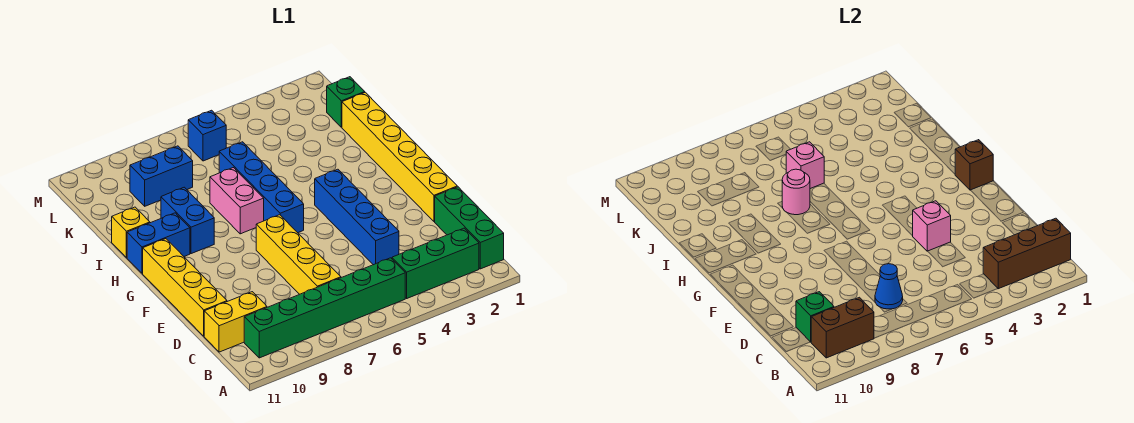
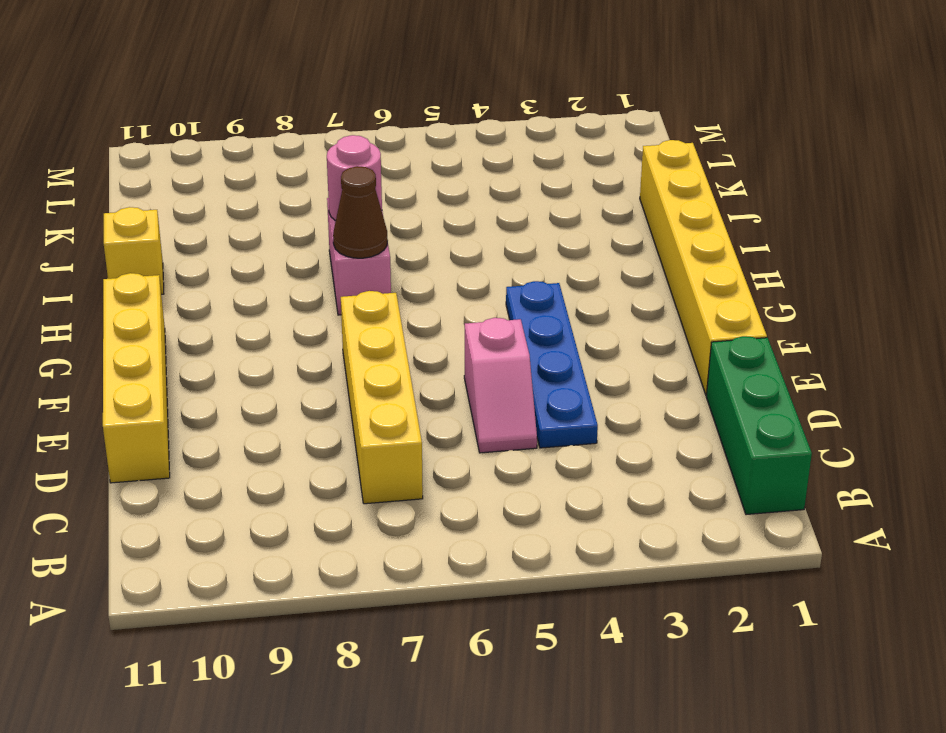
blue plate D4:G4 level 1 -> blue brick D4:G4 level 1
pink slope D5:E5 level 1 top E -> none
brown cone H7 level 2 -> none
none -> green brick B2:B4 level 1
none -> green brick B5:B10 level 1
none -> yellow brick C10:C11 level 1

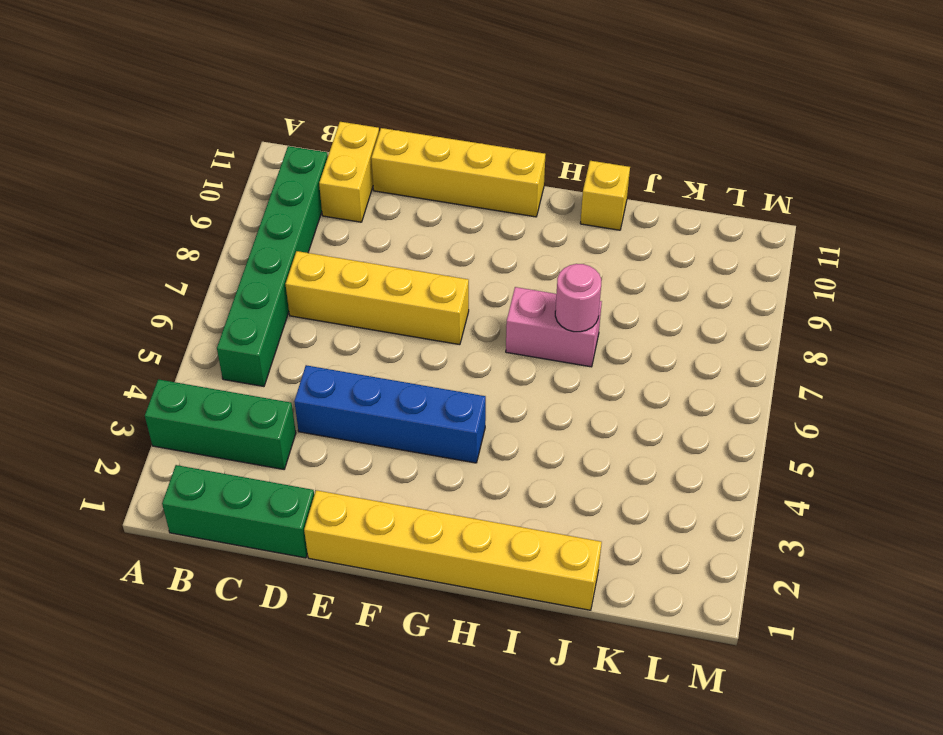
green brick A3:C3 level 1 -> green brick B2:B4 level 1
none -> blue brick G6:J6 level 1
none -> blue brick H9:I9 level 1
none -> blue brick H10:H11 level 1

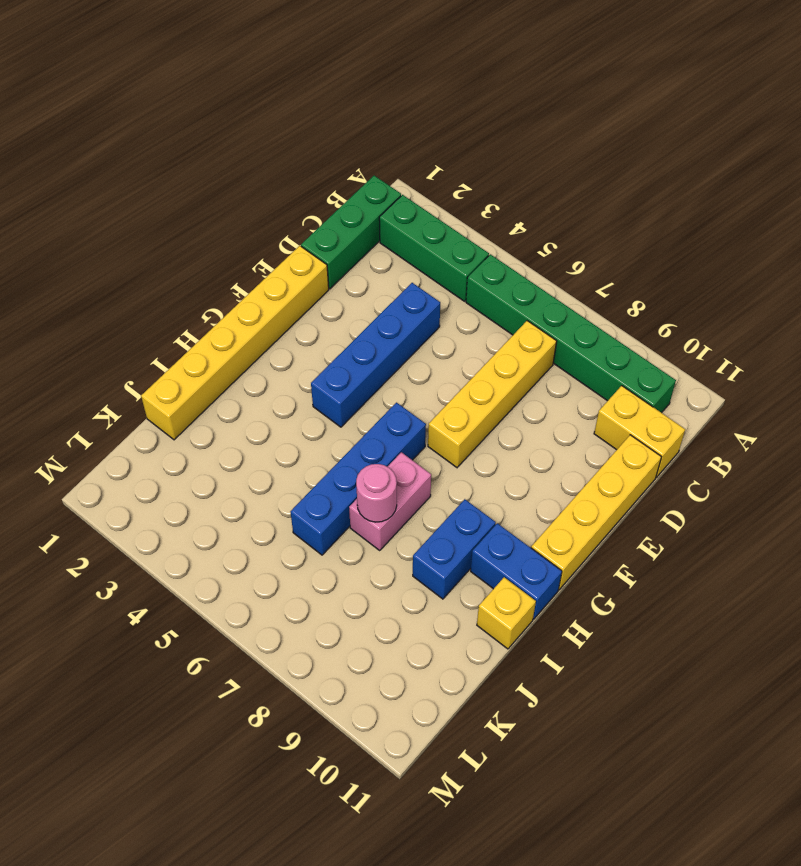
none -> green brick K1 level 1
none -> blue brick K8:K9 level 1
none -> blue brick L6 level 1

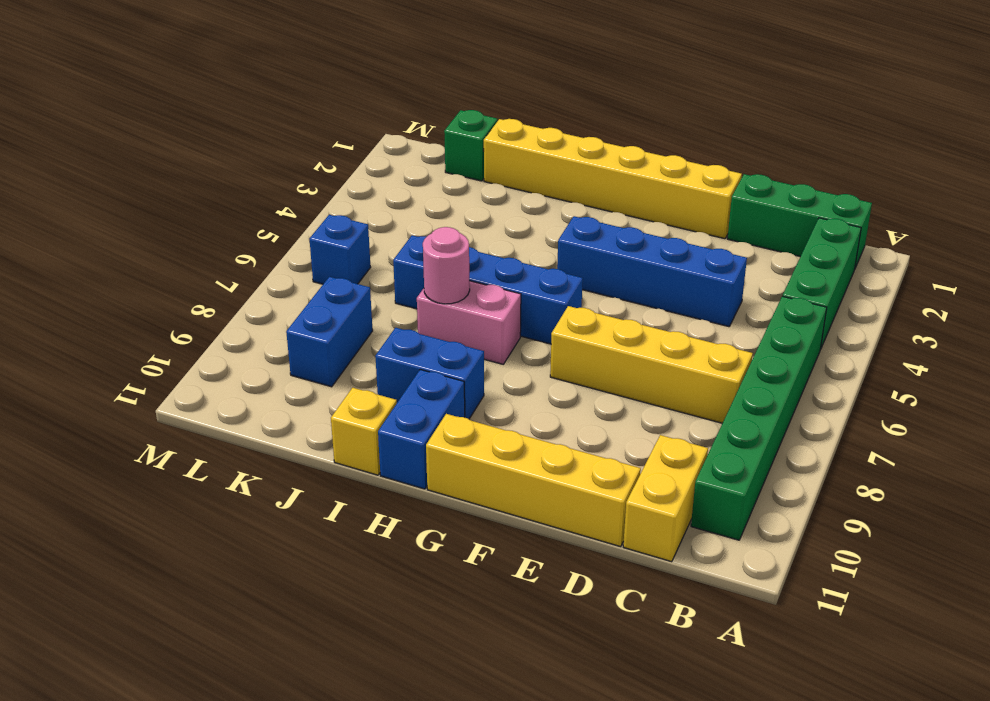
none -> brown brick B1:B3 level 2
none -> brown brick B9:B10 level 2
none -> blue cone C7 level 2

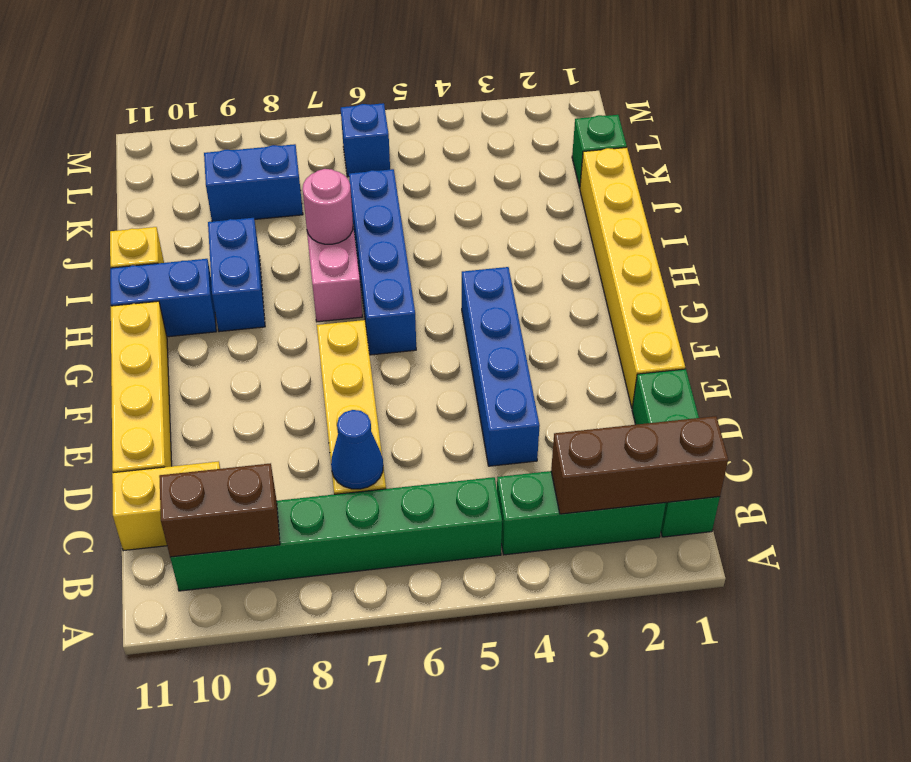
none -> green brick C10 level 2
none -> pink brick E4 level 2
none -> brown brick G1 level 2

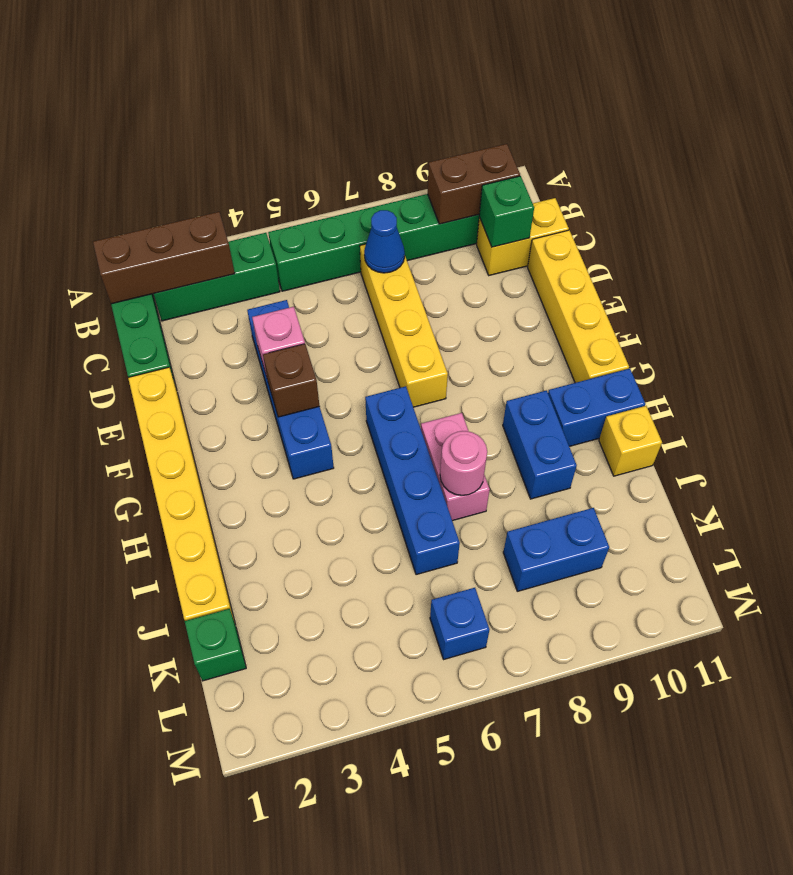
brown brick F4 level 2 -> brown brick G1 level 2
none -> pink brick J6 level 2

